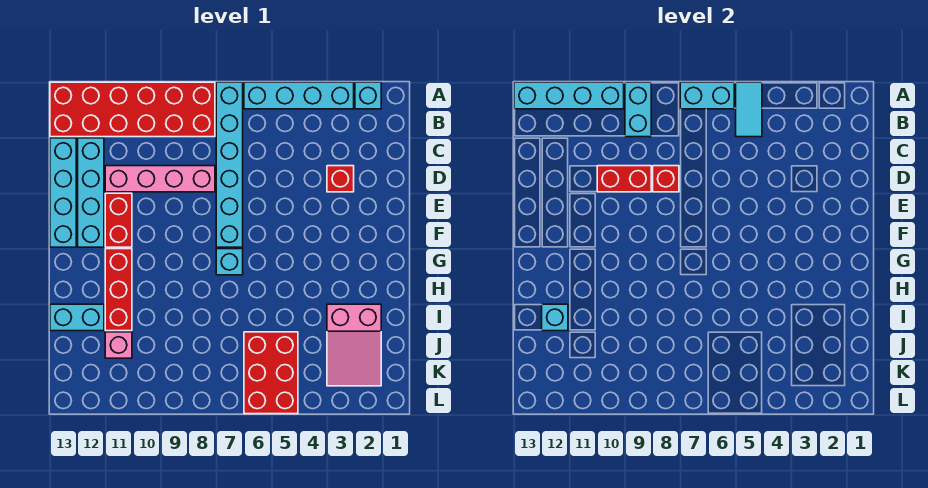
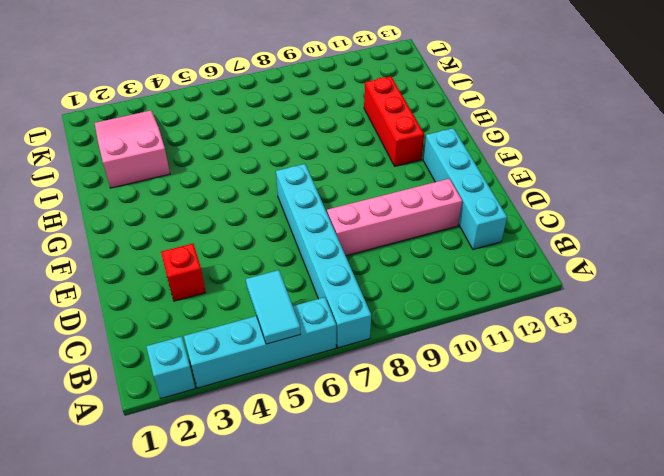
none -> red brick A8:B13 level 1
none -> cyan brick C13:F13 level 1
none -> red brick E11:F11 level 1

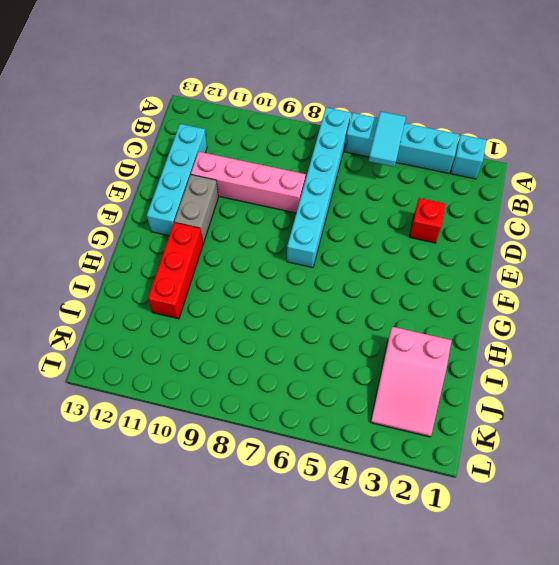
grey brick E11:F11 level 1 -> red brick E11:F11 level 1
none -> red brick A8:B13 level 1
none -> cyan brick C13:F13 level 1
none -> cyan brick G7 level 1

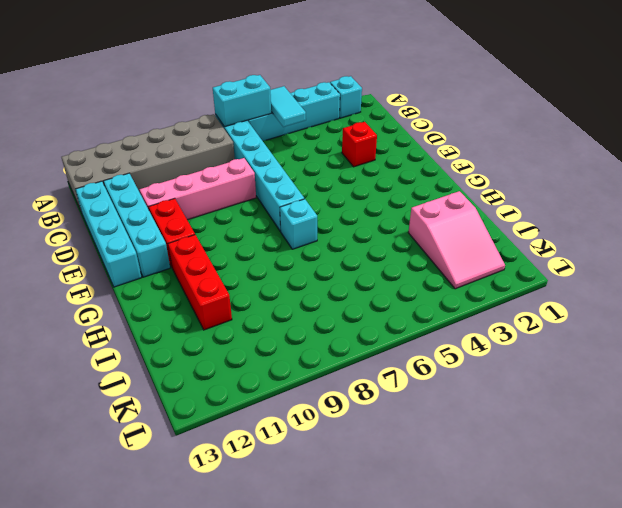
grey brick A8:B13 level 1 -> red brick A8:B13 level 1
none -> cyan brick I12:I13 level 1
none -> red brick J5:L6 level 1
none -> pink brick J11 level 1

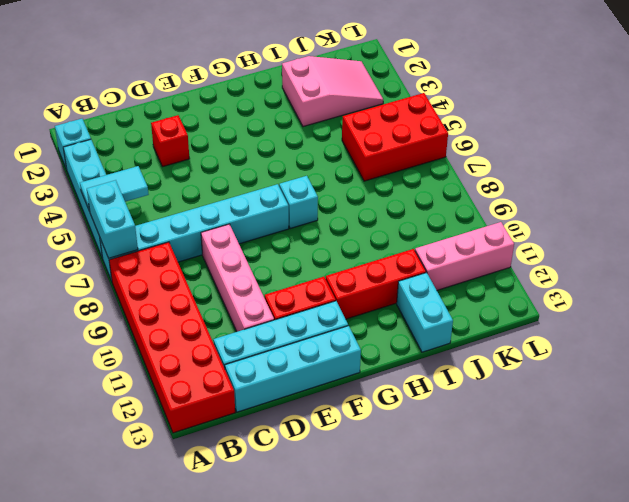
pink brick J11:L11 level 1 -> pink brick J11 level 1
none -> cyan brick A9:B9 level 2
none -> cyan brick A10:A13 level 2
none -> red brick D8 level 2

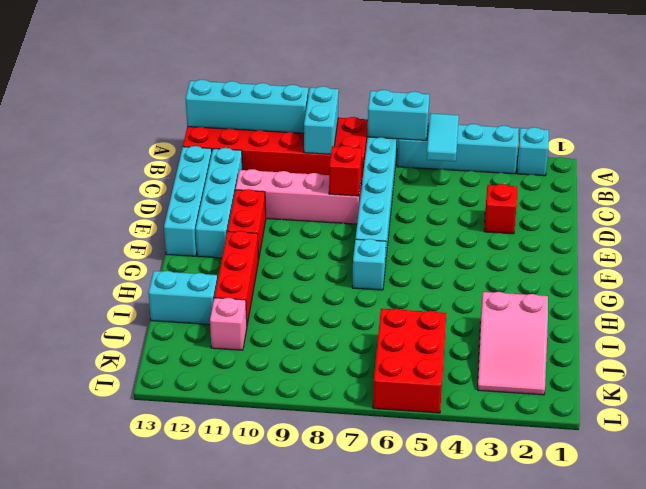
none -> red brick D9:D10 level 2
none -> cyan brick I12 level 2

